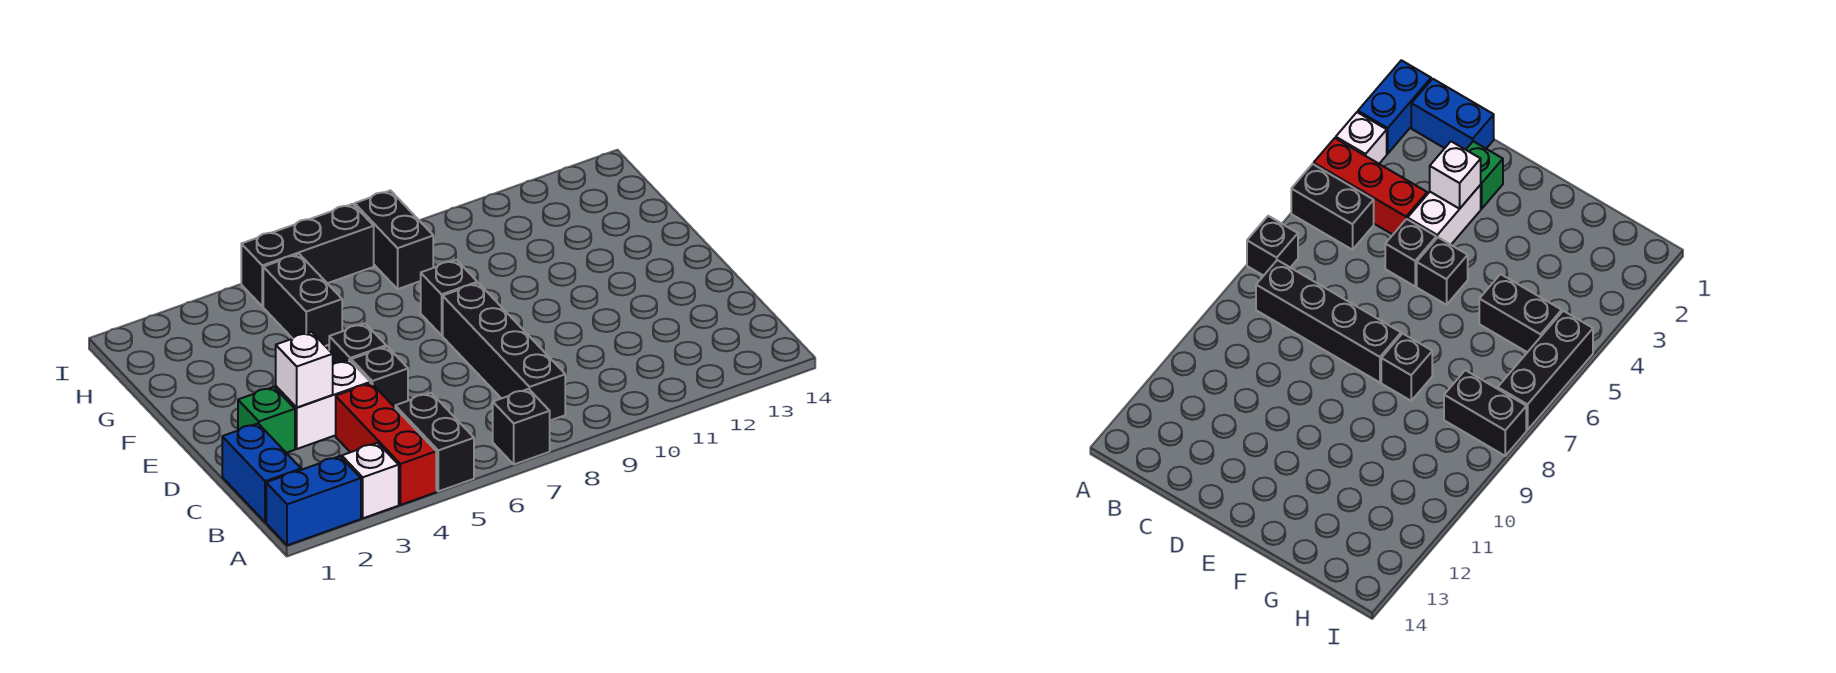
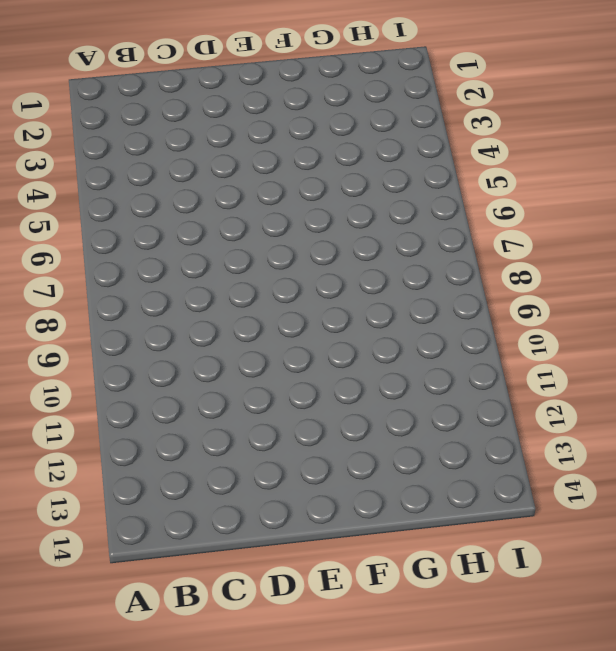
none -> blue brick A1:A2 level 1
none -> white brick A3 level 1
none -> red brick A4:C4 level 1

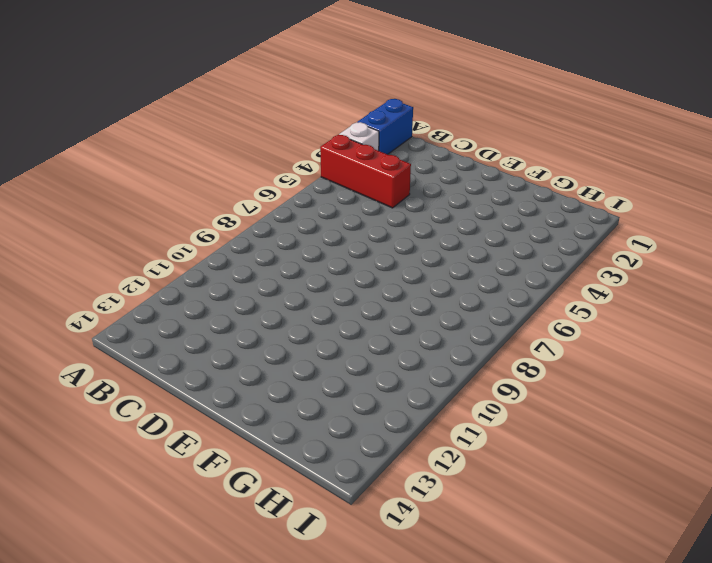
none -> black brick A5:B5 level 1
none -> black brick A7 level 1
none -> blue brick B1:C1 level 1

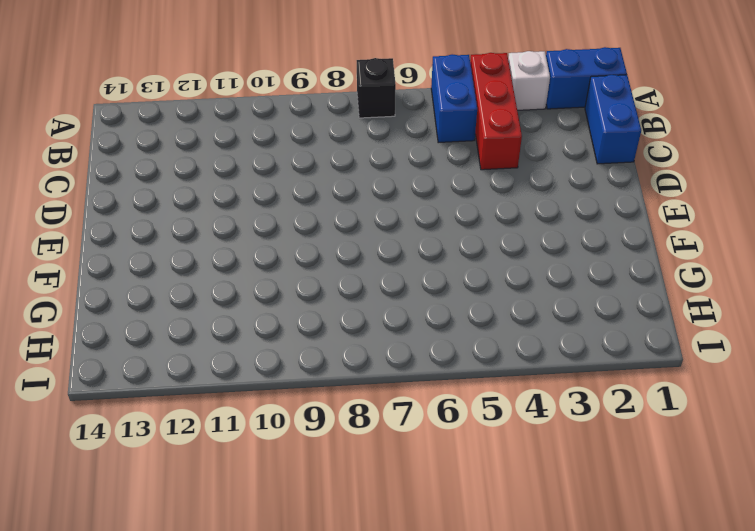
blue brick A5:B5 level 1 -> black brick A5:B5 level 1
none -> black brick B8:E8 level 1
none -> green brick D2 level 1
none -> white brick D3:D4 level 1

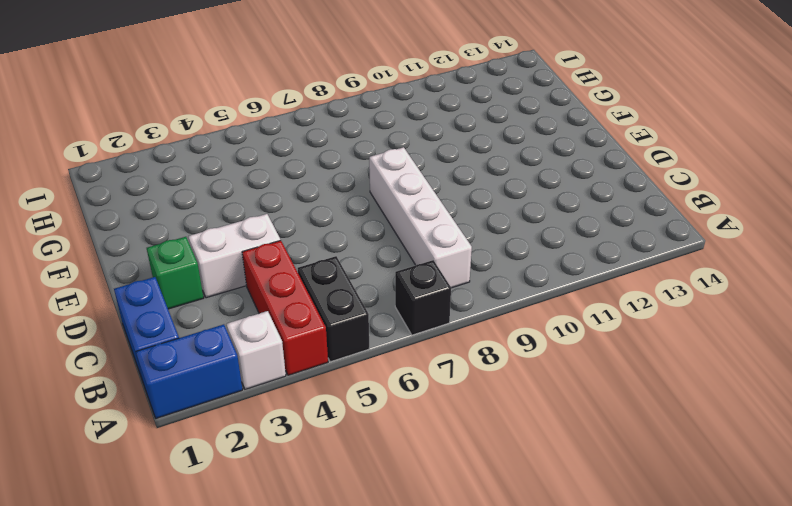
white brick B8:E8 level 1 -> black brick B8:E8 level 1
none -> black brick D5 level 1
none -> black brick E5 level 1
none -> black brick F8 level 1

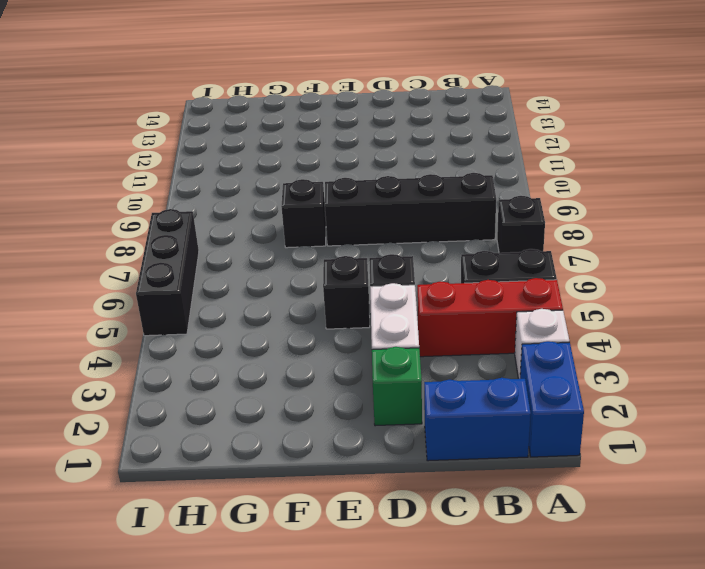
none -> black brick G5:H5 level 1
none -> black brick H8:I8 level 1
none -> white brick D3 level 2

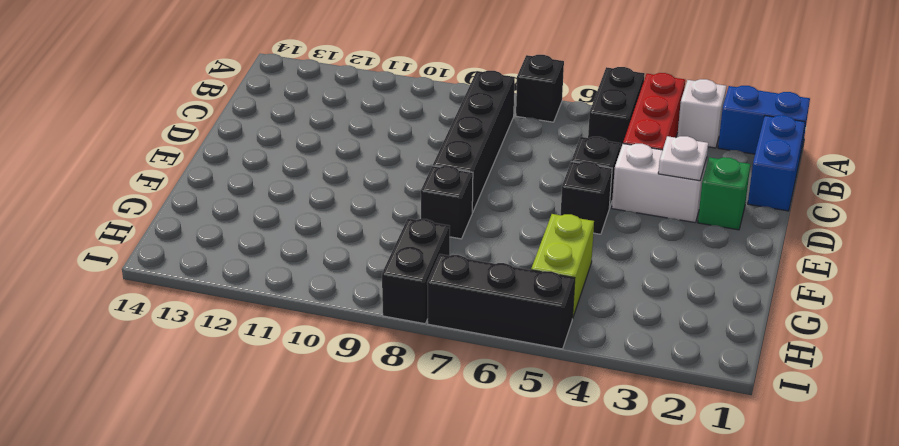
white plate D3 level 2 -> white brick D3 level 2
lime brick G5:H5 level 1 -> black brick G5:H5 level 1

